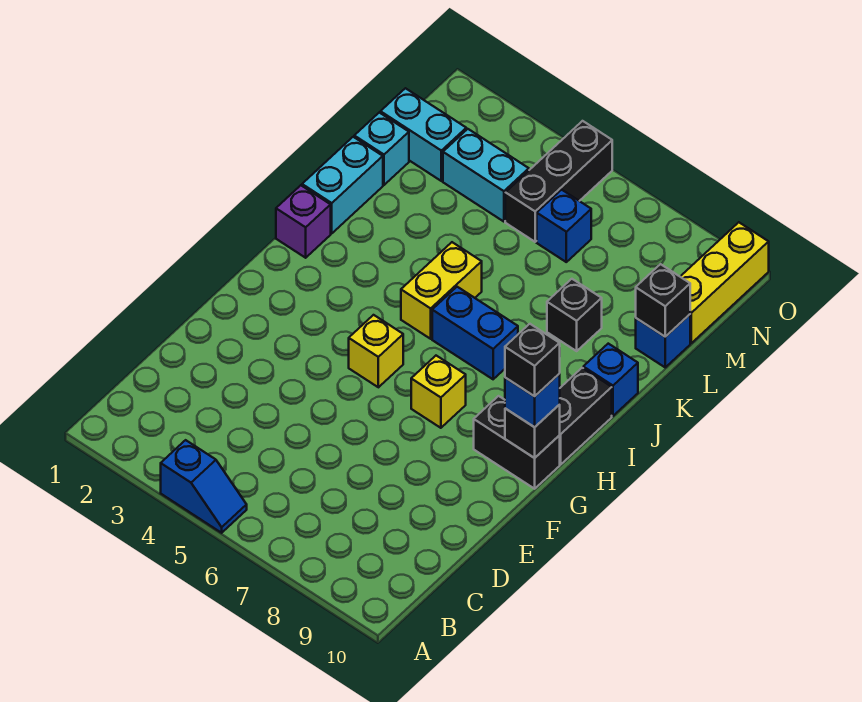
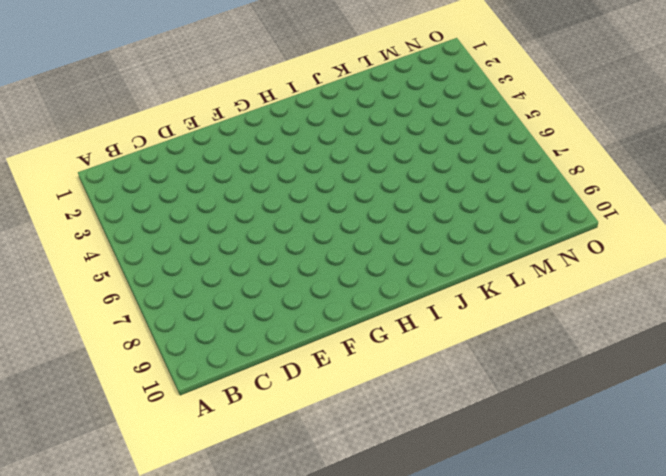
none -> blue slope A4:A5 level 1 top 4
none -> yellow brick G5 level 1
none -> yellow brick G7 level 1

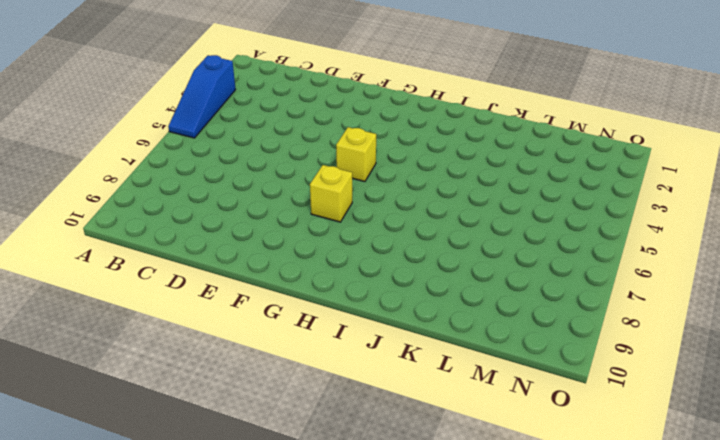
blue slope A3:A5 level 1 top 3 -> blue slope A4:A5 level 1 top 4
none -> black brick G9:G10 level 1
none -> black brick H10:I10 level 1
none -> purple brick I1 level 1

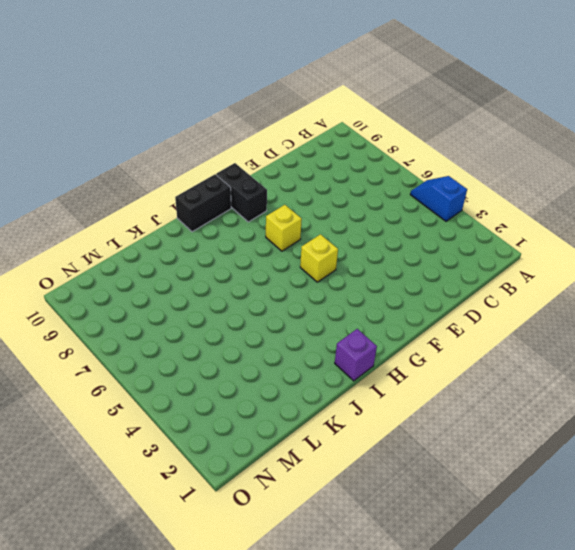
none -> yellow brick I5:J5 level 1
none -> blue brick I6:I7 level 1
none -> cyan brick J1:K1 level 1

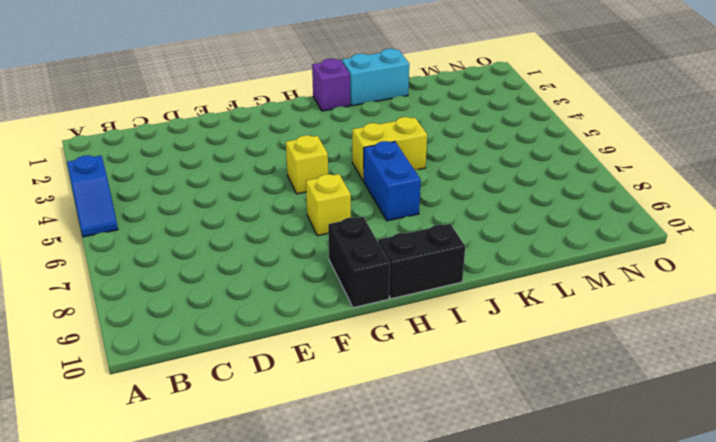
none -> blue brick J10 level 1
none -> black brick K8 level 1
none -> cyan brick L1 level 1

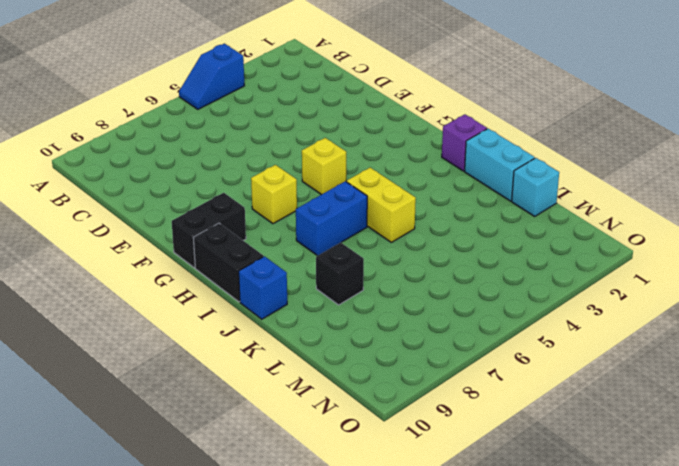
none -> blue brick L10 level 1
none -> cyan brick M1:M2 level 1
none -> cyan brick M3:M4 level 1

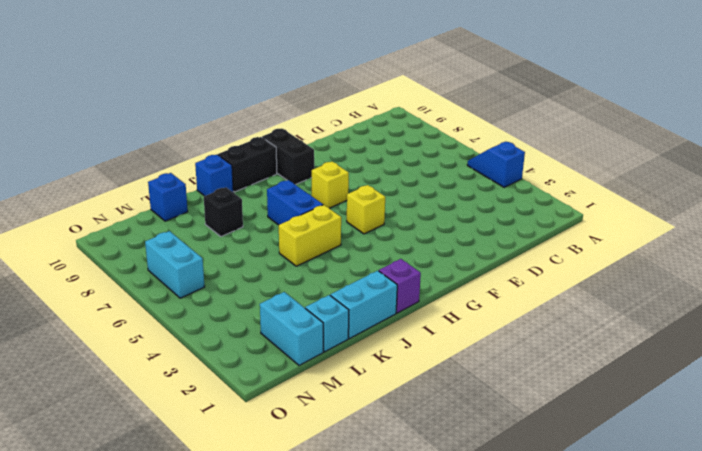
cyan brick N6:N7 level 1 -> cyan brick M3:M4 level 1
none -> black brick M5:O5 level 1
none -> blue brick M6 level 1
none -> yellow brick M10:O10 level 1

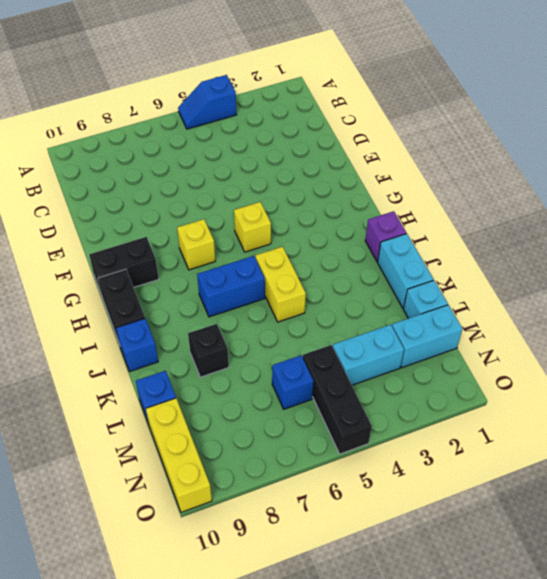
none -> black brick G10 level 2
none -> black brick L10 level 2
none -> blue brick G10 level 3

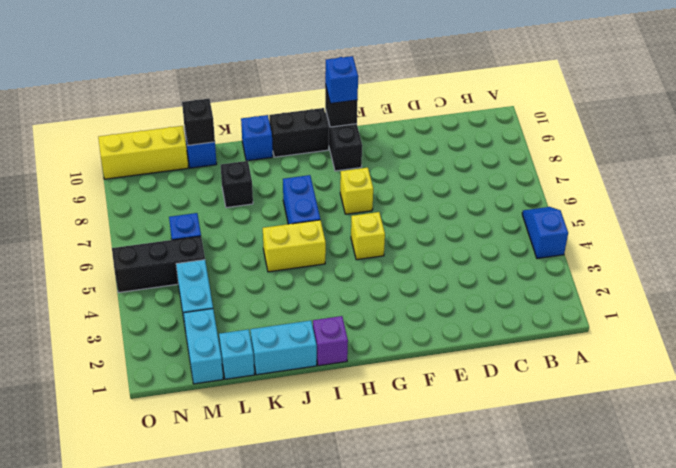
none -> black brick G10 level 4

